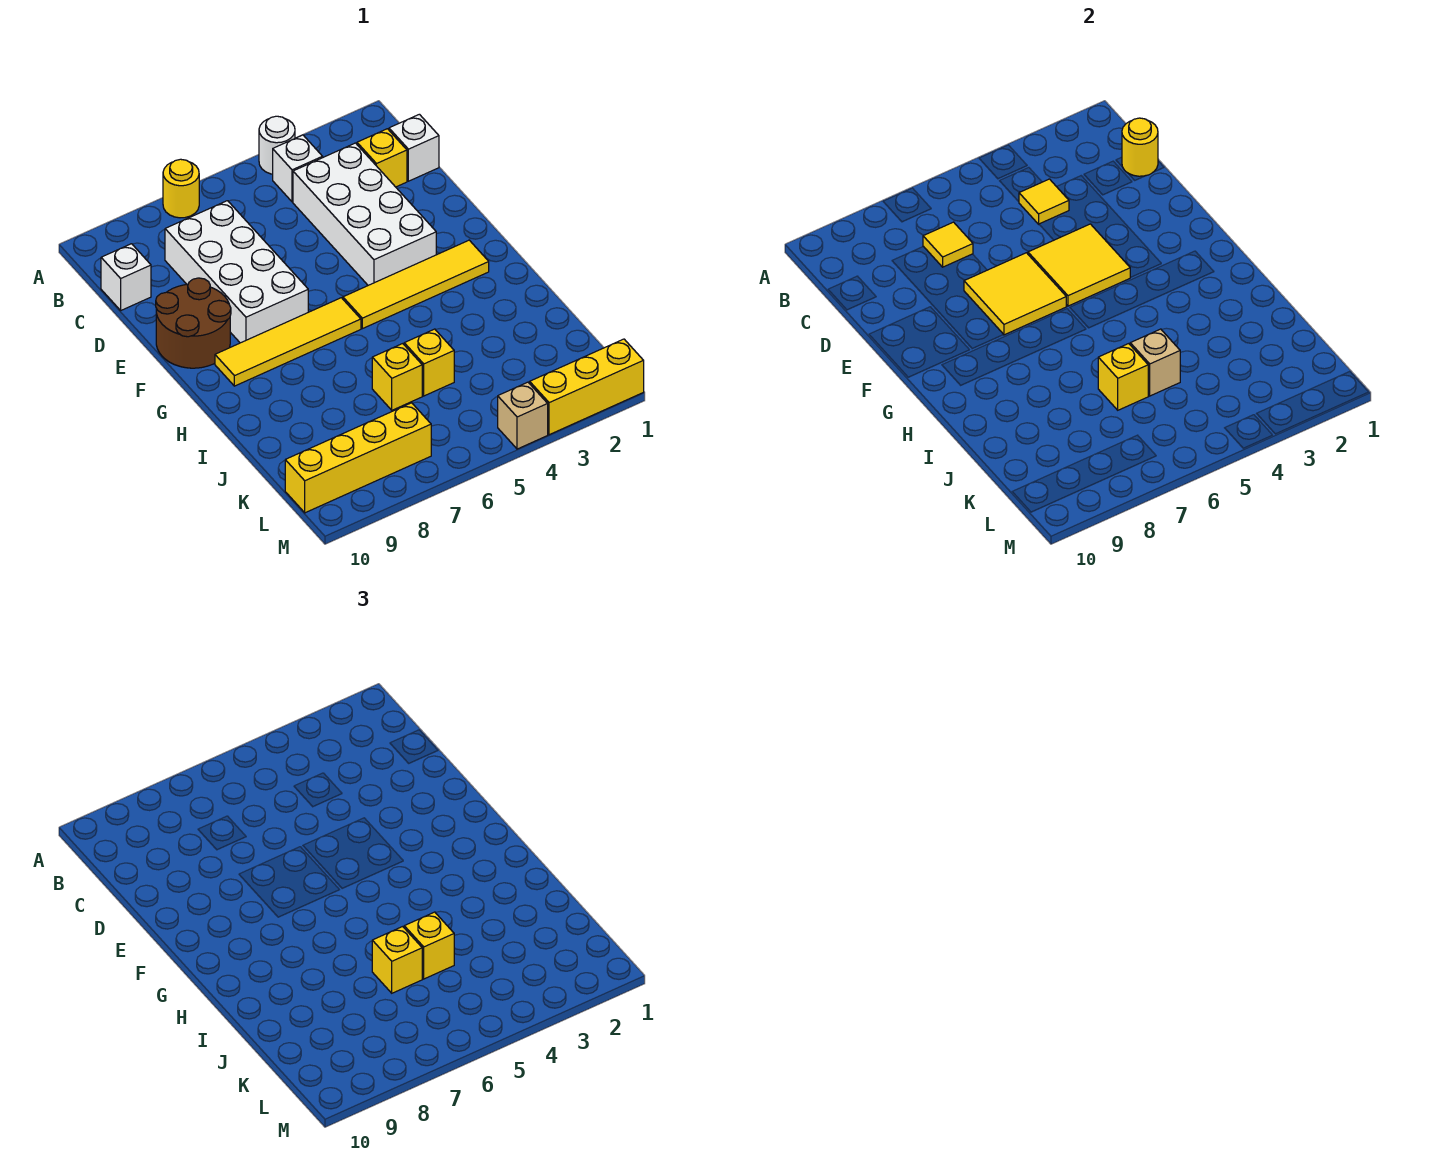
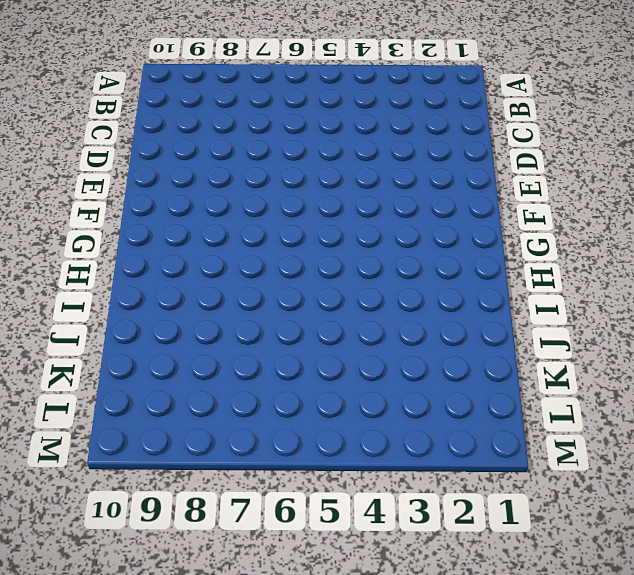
none -> white round brick A4 level 1
none -> yellow round brick A7 level 1
none -> white brick B4 level 1

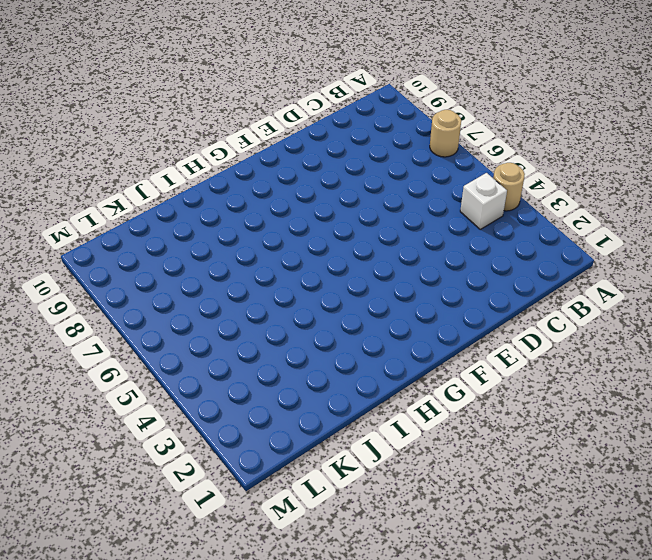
tan round brick A4 level 1 -> white round brick A4 level 1
tan round brick A7 level 1 -> yellow round brick A7 level 1
none -> white brick C1 level 1
none -> yellow brick C2 level 1
none -> white brick C3:F4 level 1

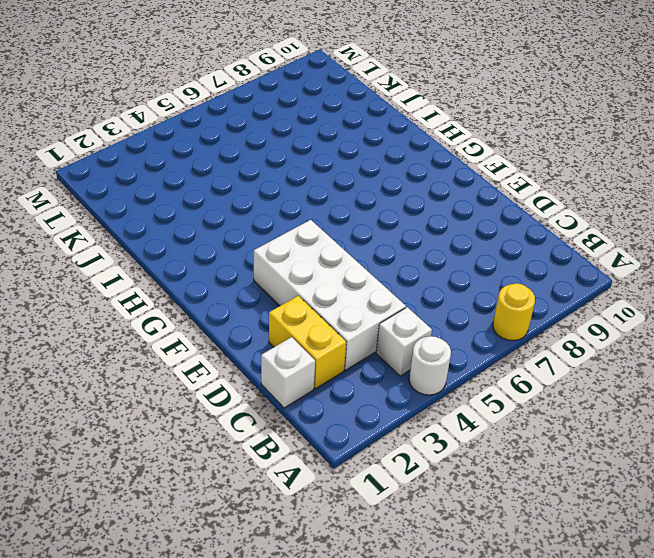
yellow brick C2:D2 level 1 -> yellow brick C2 level 1
none -> white brick C7:F8 level 1
none -> white brick C10 level 1
none -> brown round brick E9:F10 level 1

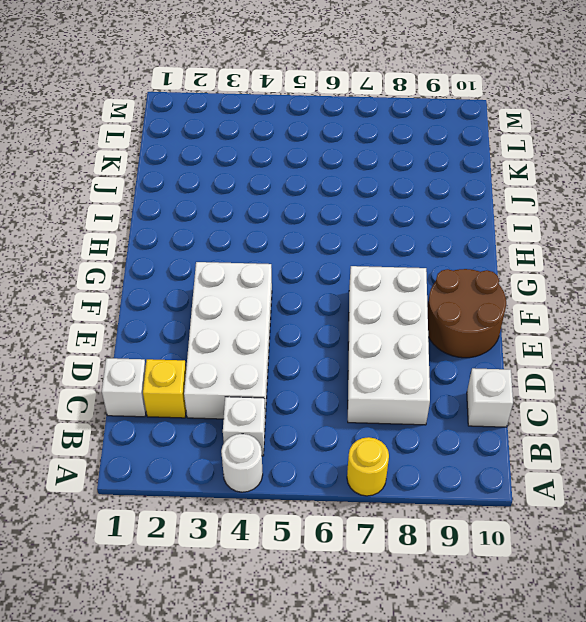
none -> yellow tile G2:G5 level 1
none -> yellow tile G6:G9 level 1
none -> yellow brick J5 level 1

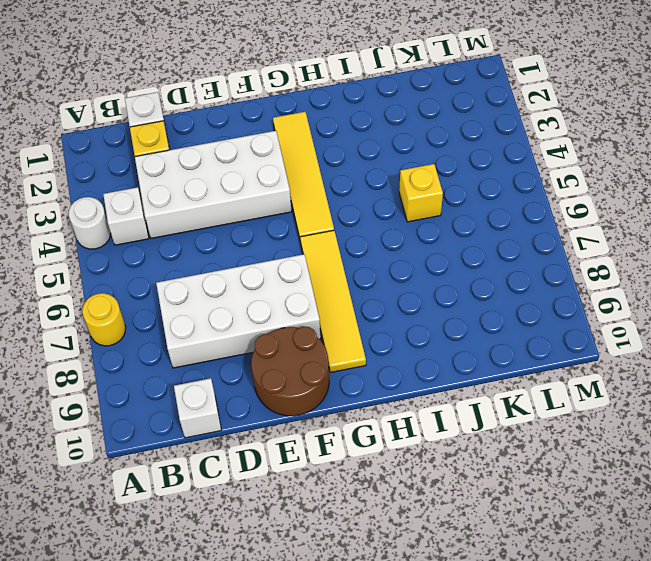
none -> yellow brick J6 level 1
none -> yellow brick L7:L10 level 1
none -> yellow brick M1:M3 level 1

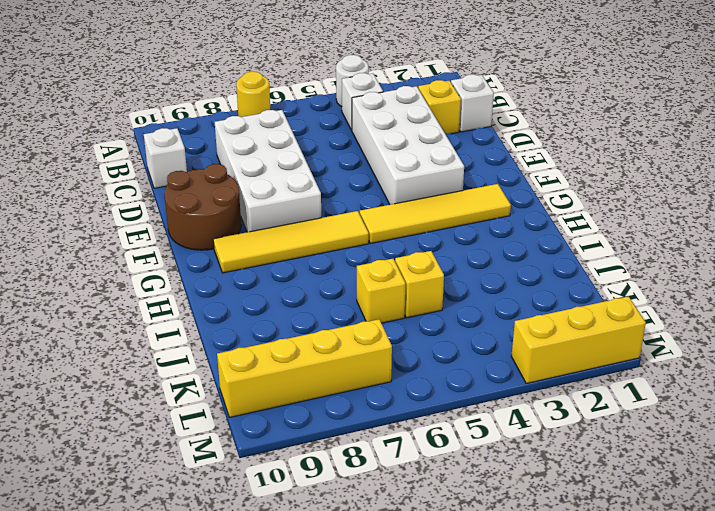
none -> tan brick M4 level 1
none -> yellow round brick C1 level 2
none -> yellow tile C4 level 2

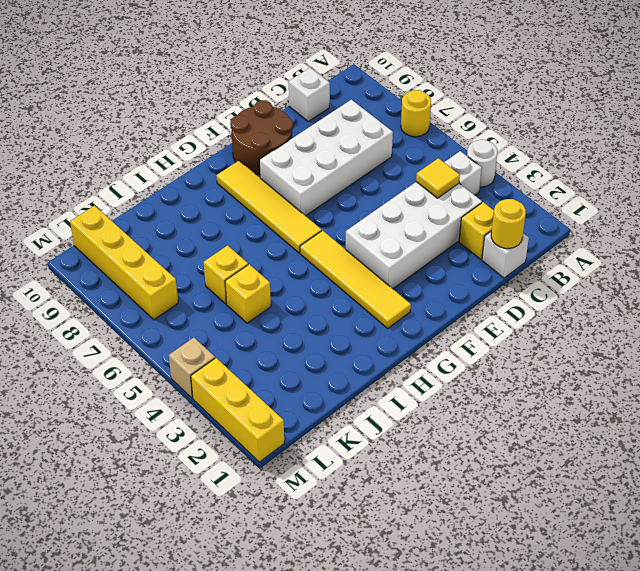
none -> yellow tile C7 level 2
none -> yellow tile E4:F5 level 2
none -> yellow tile E6:F7 level 2

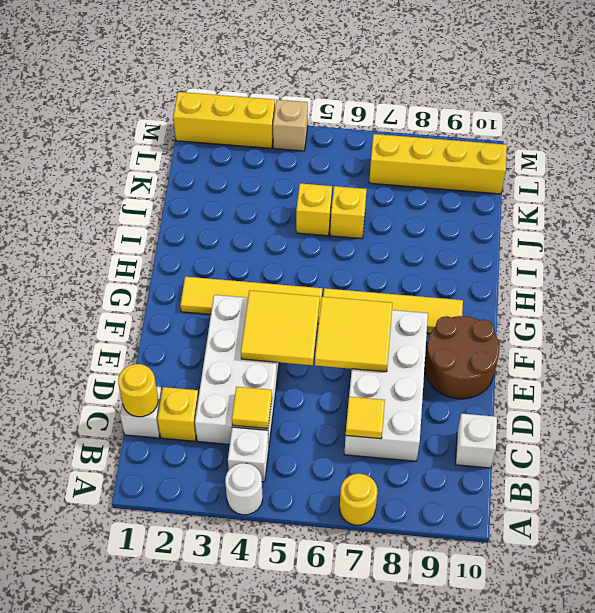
none -> tan brick J5 level 2
none -> yellow brick J6 level 2
none -> yellow brick J5 level 3

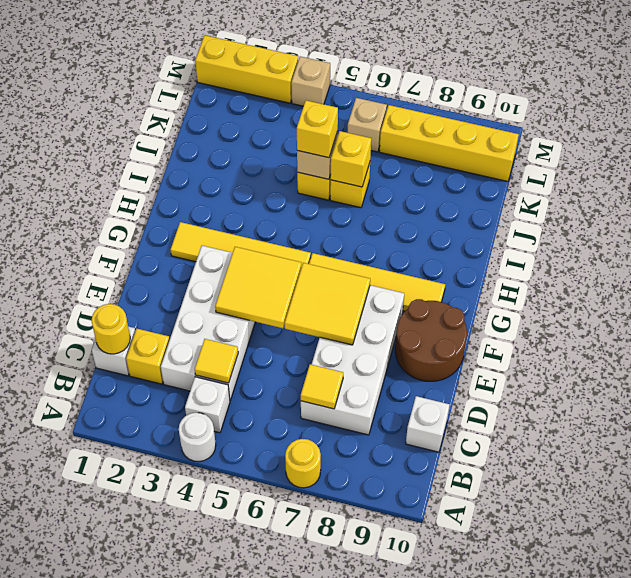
tan brick L6 level 1 -> none
none -> yellow brick J6 level 3

